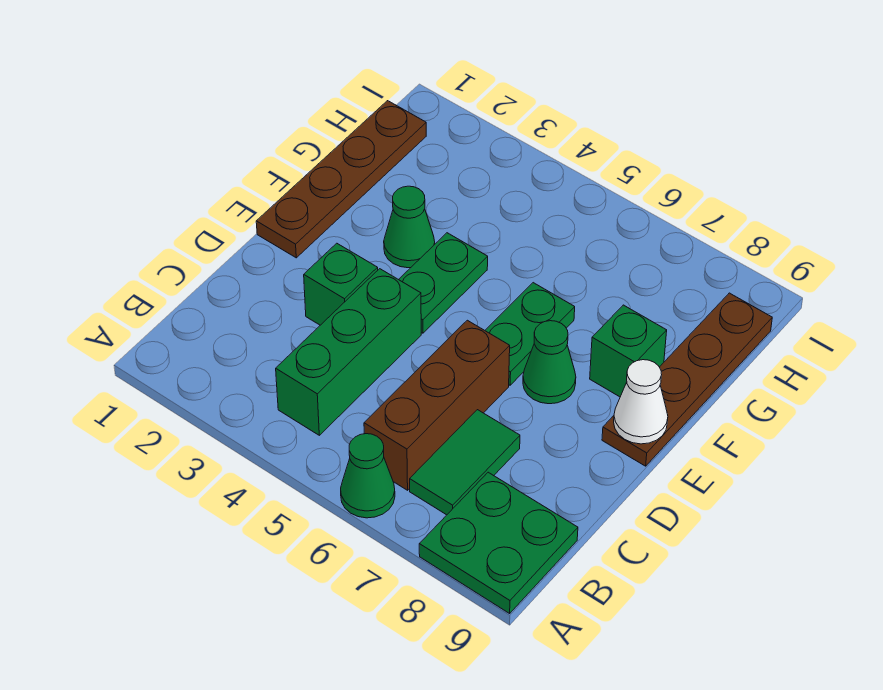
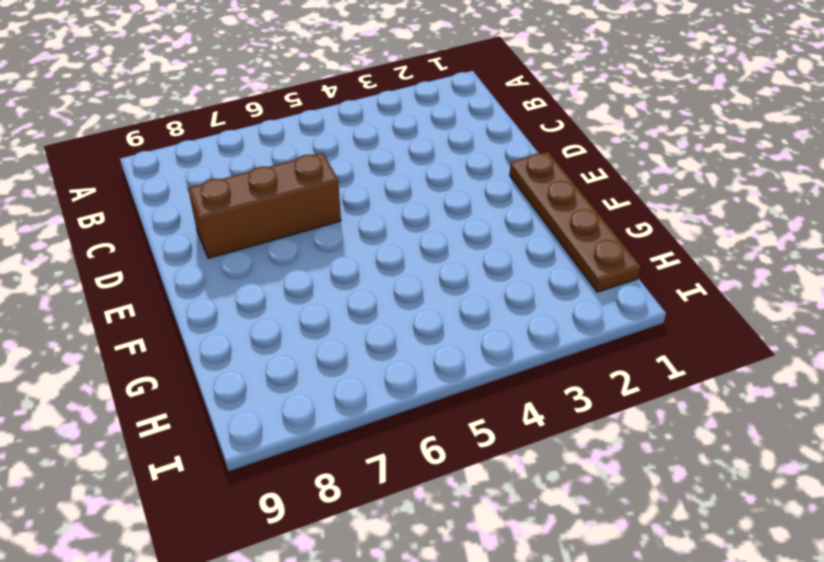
brown brick D6:D8 level 1 -> brown brick B6:D6 level 1
none -> green cone A6 level 1
none -> green plate A8:B9 level 1
none -> green brick B4:D4 level 1

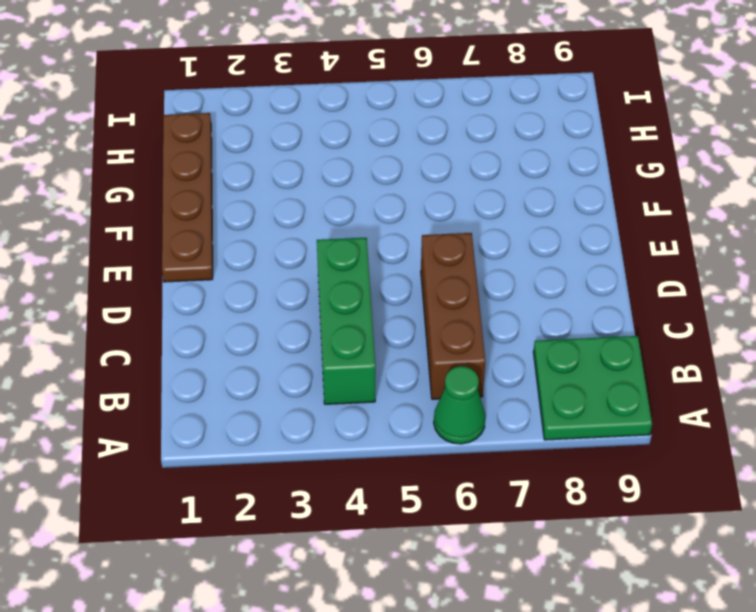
none -> green tile B7:C7 level 1
none -> green brick D3 level 1
none -> green plate E4:F4 level 1

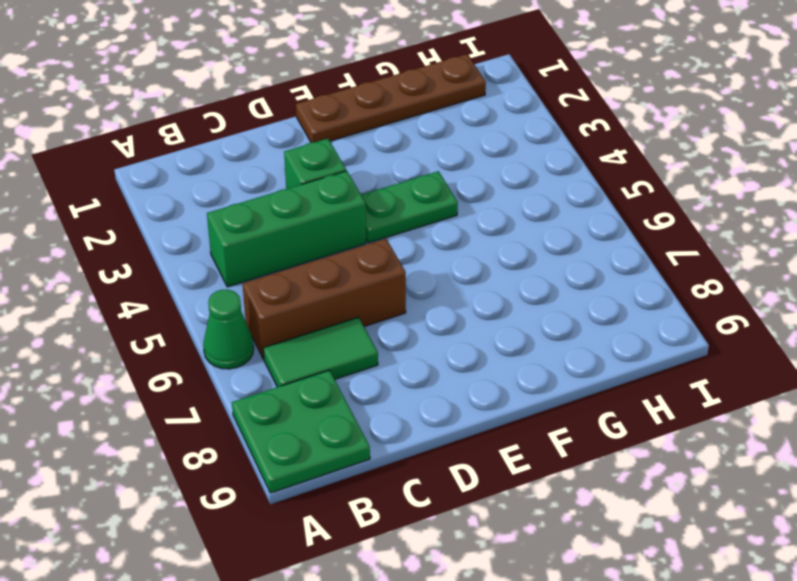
none -> green plate E6:F6 level 1
none -> green cone E7 level 1
none -> brown plate E9:H9 level 1

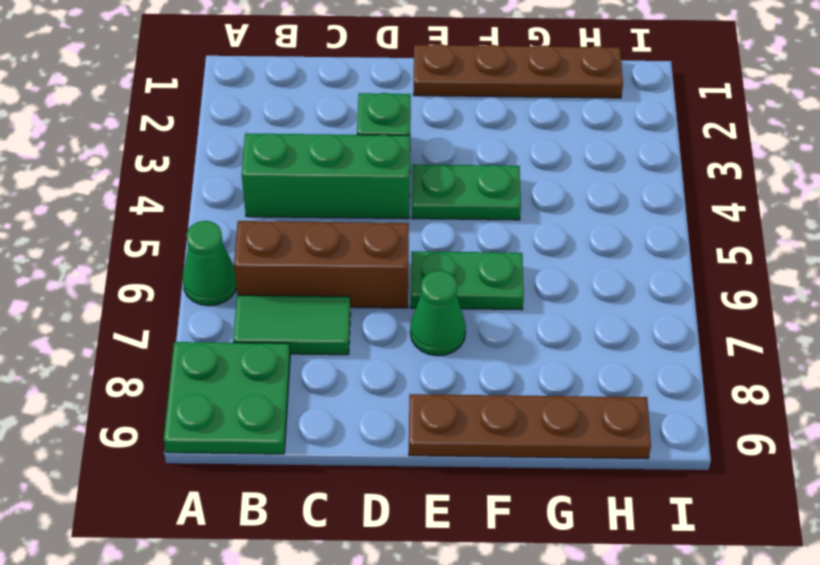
none -> green cone F3 level 1
none -> green brick F8 level 1
none -> white cone E9 level 2

